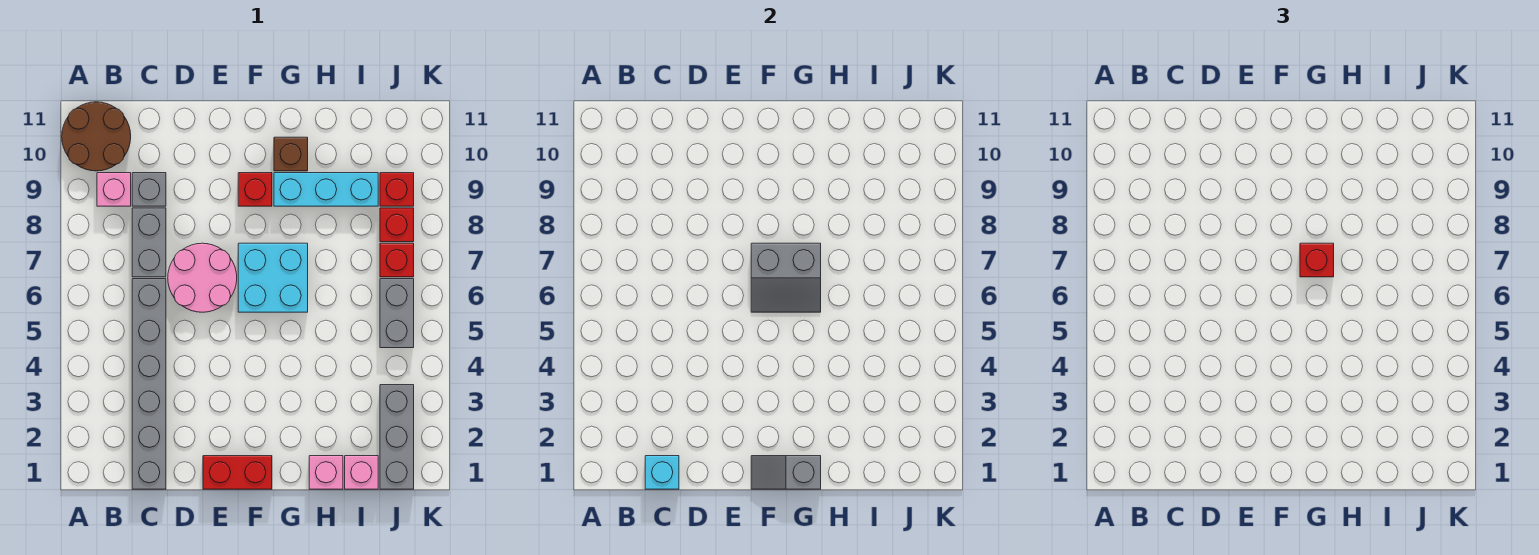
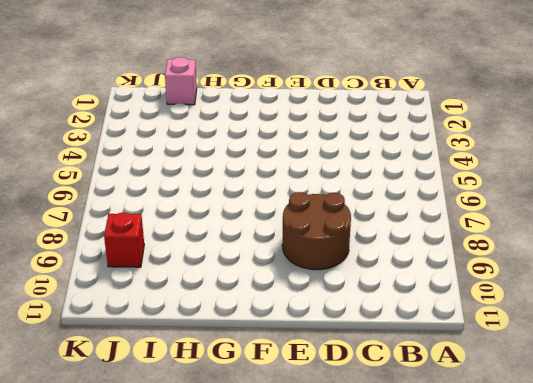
brown round brick D8:E9 level 1 -> brown round brick A10:B11 level 1
none -> pink brick B9 level 1
none -> grey brick C1:C6 level 1
none -> grey brick C7:C8 level 1

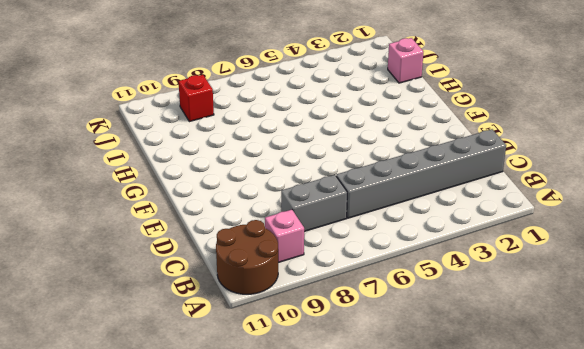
none -> grey brick C9 level 1
none -> pink round brick D6:E7 level 1
none -> red brick E1:F1 level 1

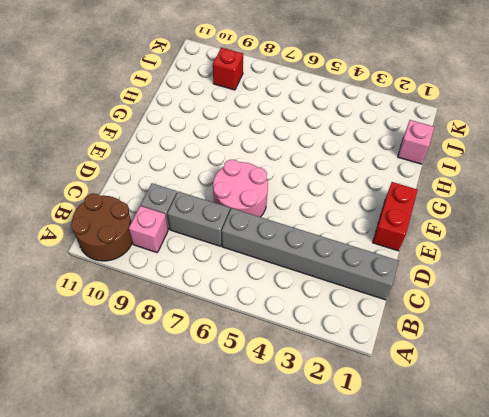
none -> cyan brick F6:G7 level 1
none -> red brick F9 level 1
none -> cyan brick G9:I9 level 1

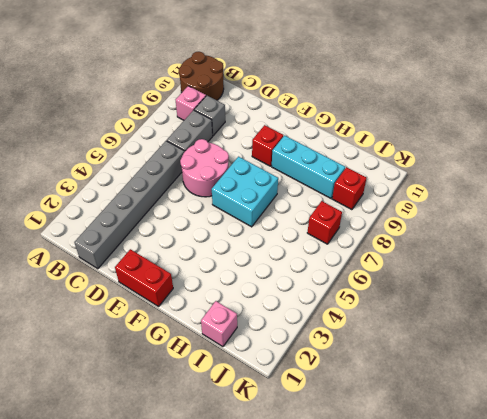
none -> brown brick G10 level 1
none -> pink brick H1 level 1
none -> grey brick J1:J3 level 1

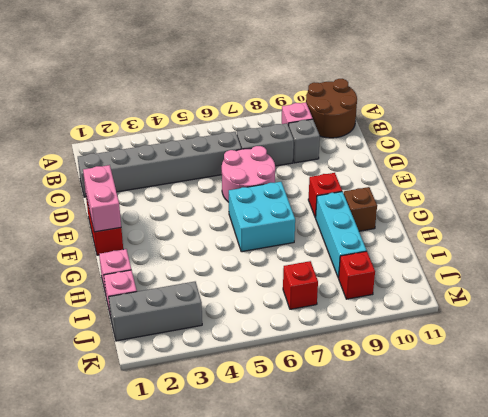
pink brick E1:F1 level 2 -> grey slope F1:G1 level 2 top G
none -> grey brick J5:J6 level 1
none -> red brick J8 level 1
none -> cyan brick C1 level 2

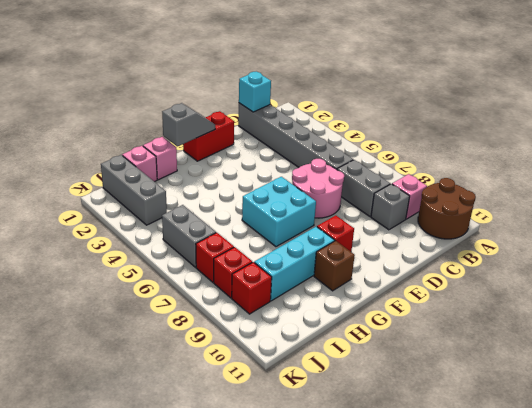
none -> grey slope F6:G7 level 2 top 7
none -> red brick G7 level 3

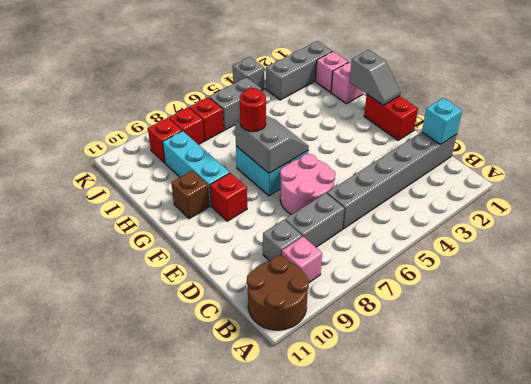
red round brick G7 level 3 -> red brick G7 level 3
grey brick K4 level 1 -> none

